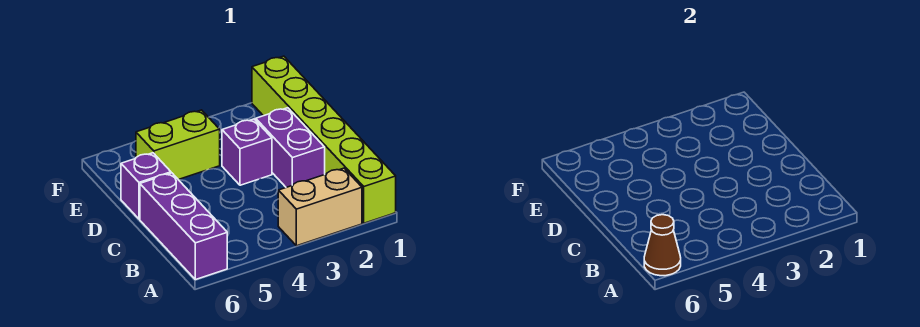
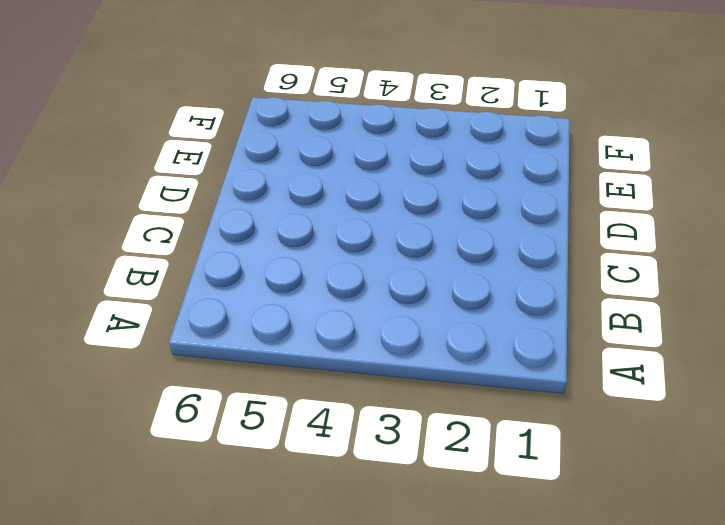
none -> lime brick A1:F1 level 1
none -> tan brick A2:A3 level 1

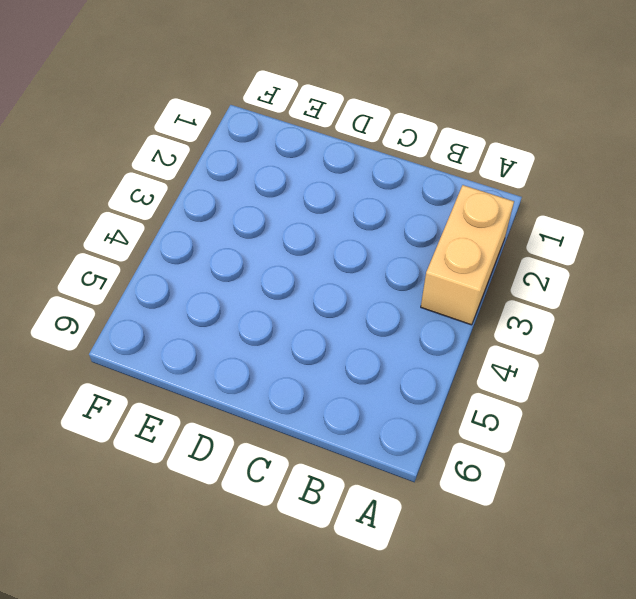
none -> lime brick A1:F1 level 1
none -> purple brick A6:C6 level 1

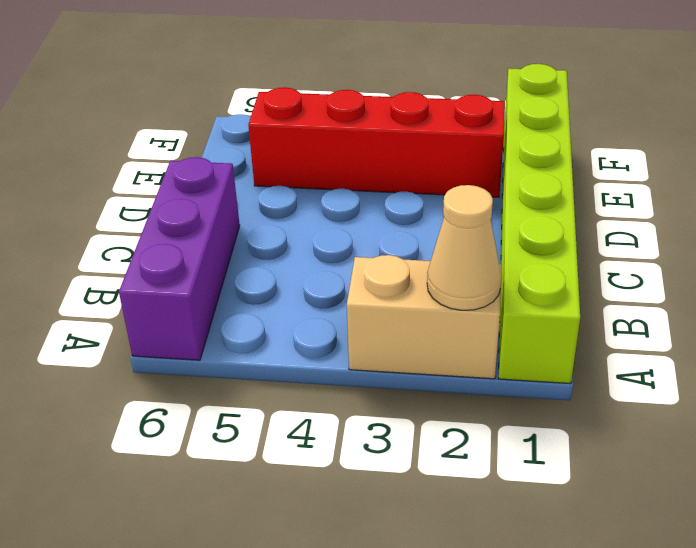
tan cone A2 level 2 -> none
red brick E2:E5 level 1 -> lime brick E4:E5 level 1
none -> purple brick C2:D2 level 1
none -> purple brick D3 level 1

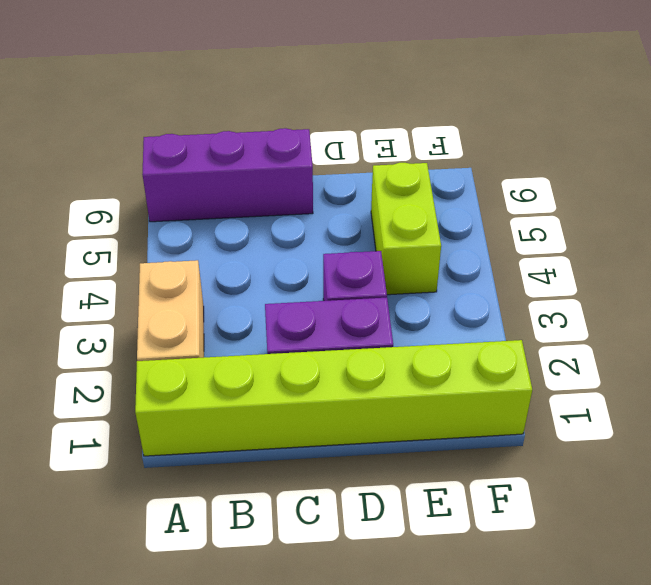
none -> purple brick D6 level 1
none -> brown cone A6 level 2

